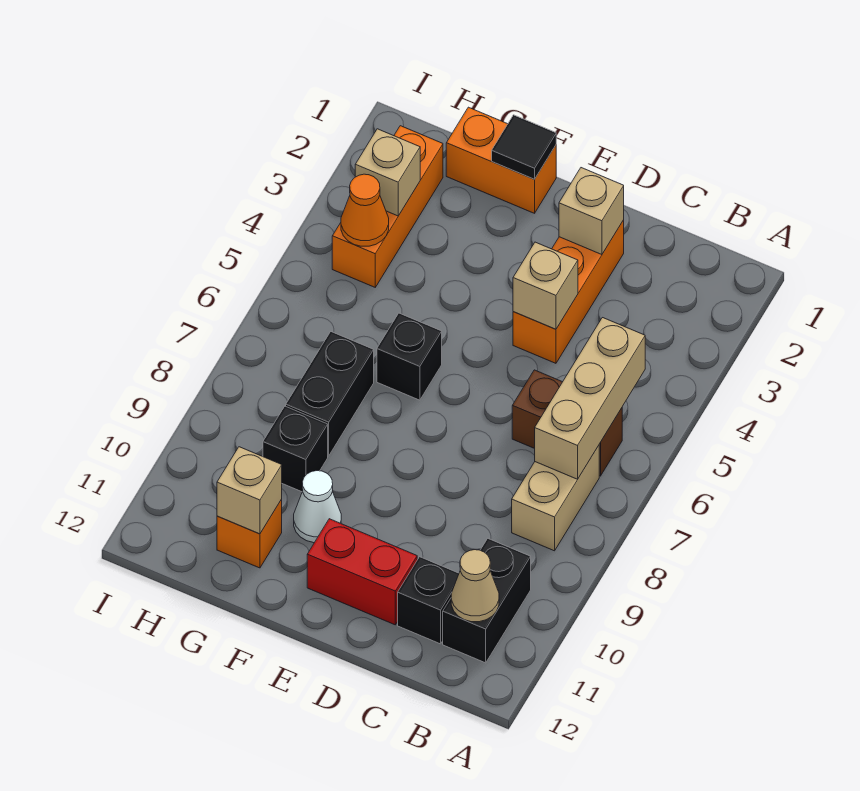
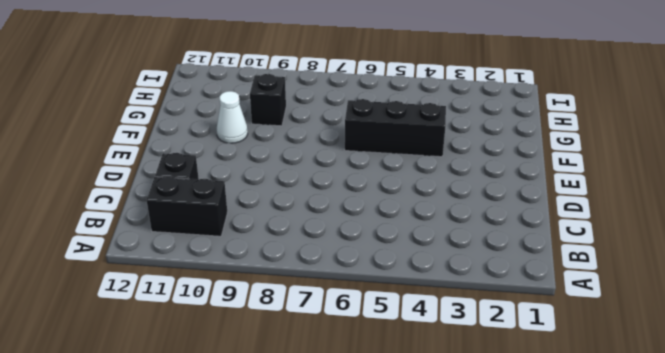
black brick F4:F6 level 1 -> black brick F6 level 1
none -> brown brick B6:C6 level 1
none -> tan brick B7:B8 level 1
none -> orange brick D2:D4 level 1

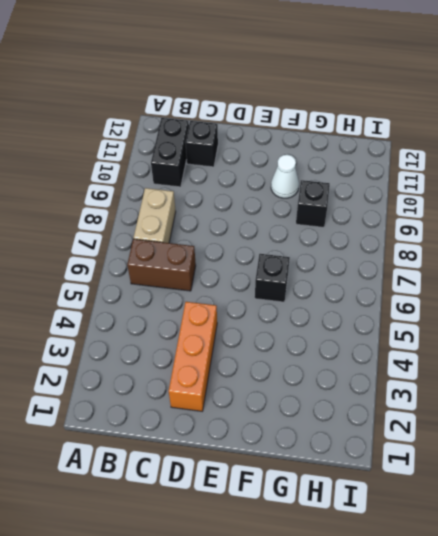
none -> red brick D11:E11 level 1
none -> orange brick F1:G1 level 1
none -> black brick G7:G8 level 1

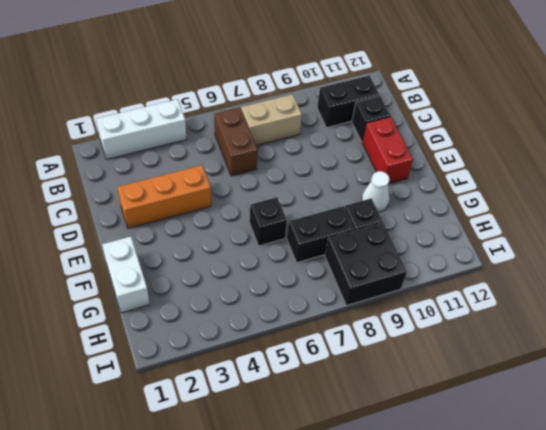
white brick A2:A4 level 1 -> none
white brick F1:G1 level 1 -> orange brick F1:G1 level 1
black brick H8:I9 level 1 -> none
none -> orange brick G11 level 1
none -> orange brick H2:H4 level 1
none -> tan brick B5:B7 level 2

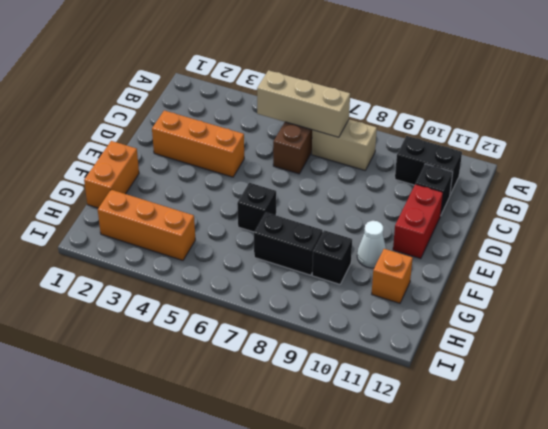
none -> tan cone B11 level 2
none -> tan brick D2 level 2
none -> tan brick D4 level 2

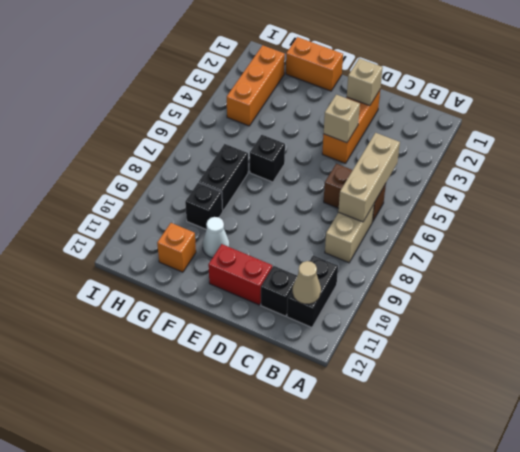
none -> black tile F1 level 2
none -> tan brick G11 level 2
none -> tan brick H3 level 2

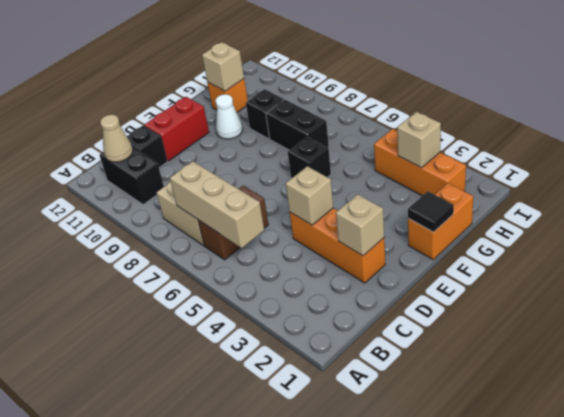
none -> orange cone H4 level 2

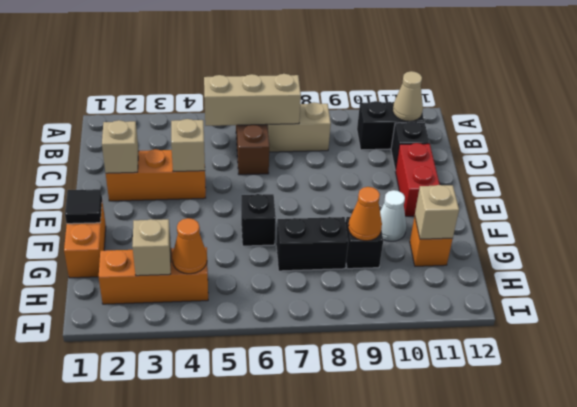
orange cone G9 level 2 -> none

